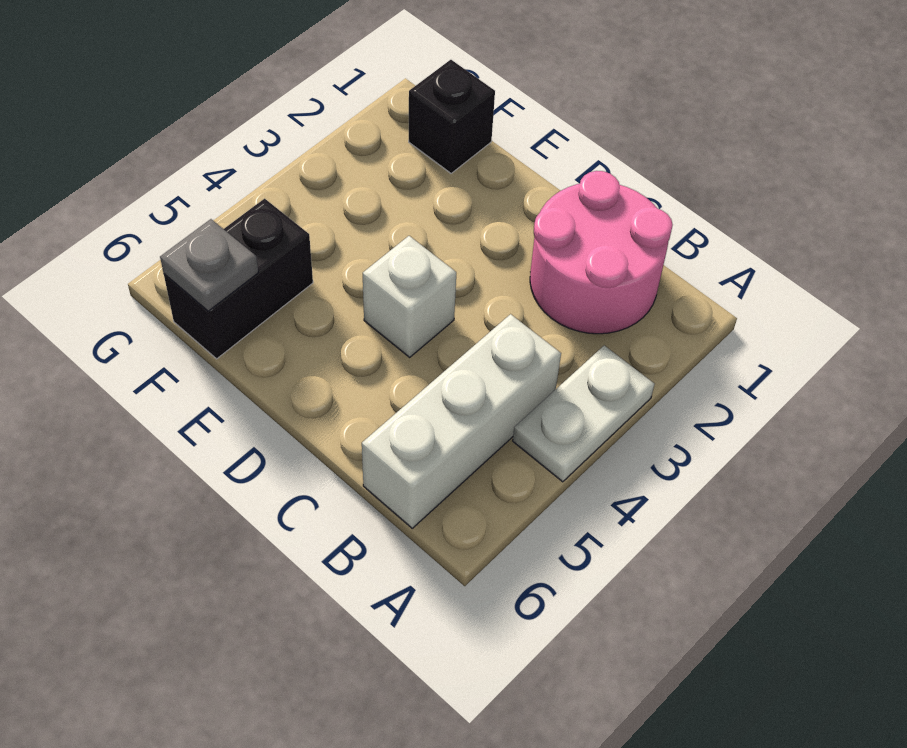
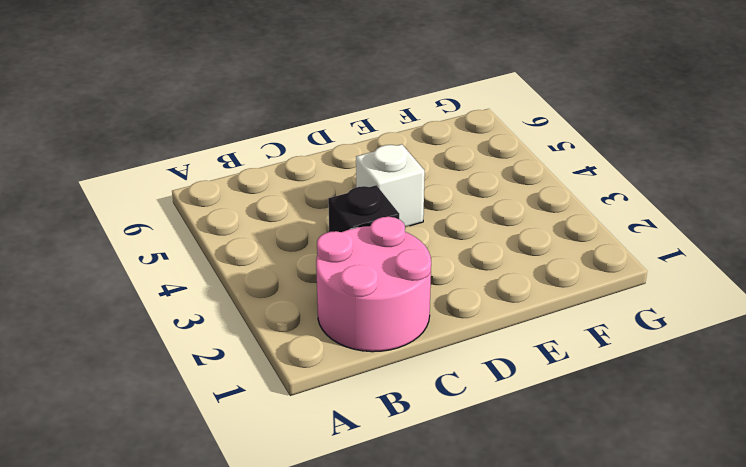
black brick C3 level 1 -> black brick F1 level 1
none -> white plate A3:A4 level 1
none -> white brick B4:B6 level 1

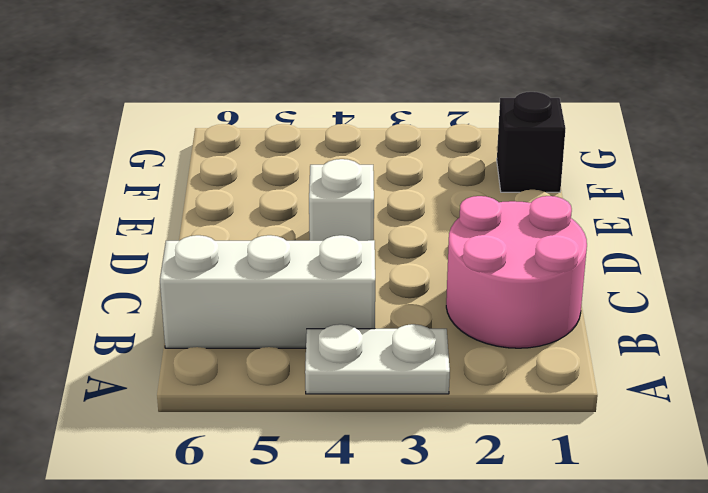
none -> black brick F5:F6 level 1
none -> grey plate F6 level 2

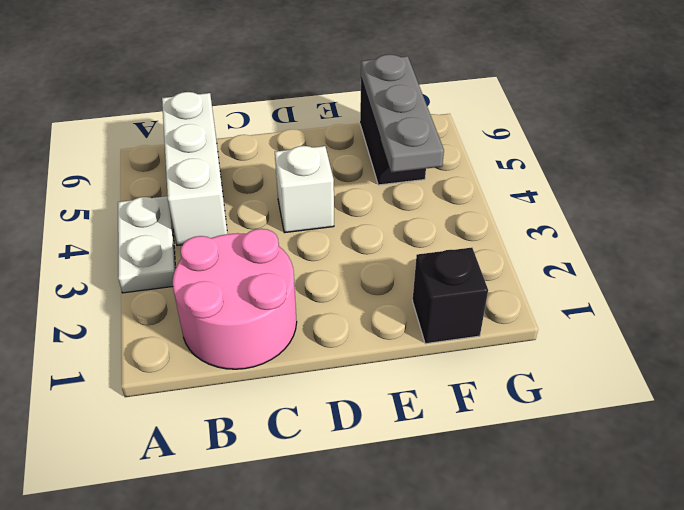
grey plate F4:F6 level 2 -> grey plate F6 level 2

